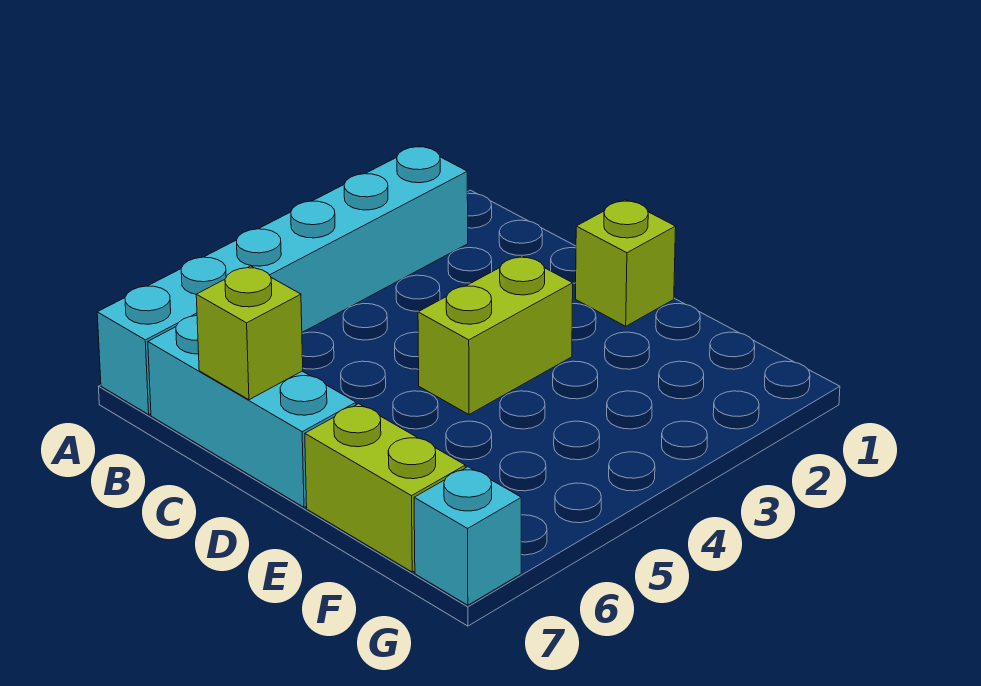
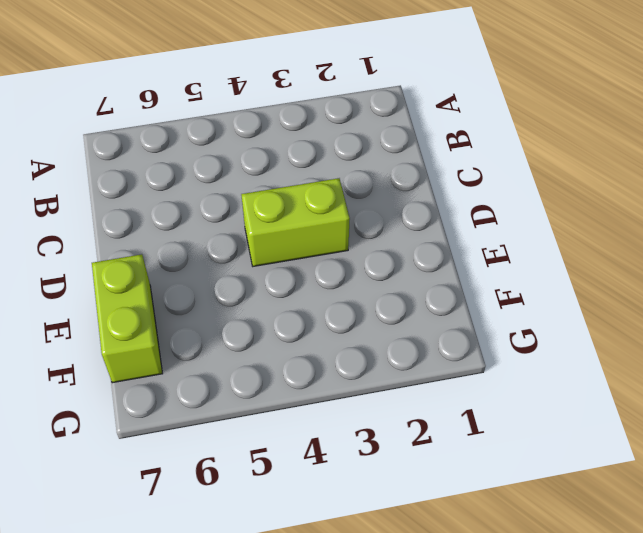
none -> cyan brick A2:A7 level 1
none -> cyan brick B7:D7 level 1

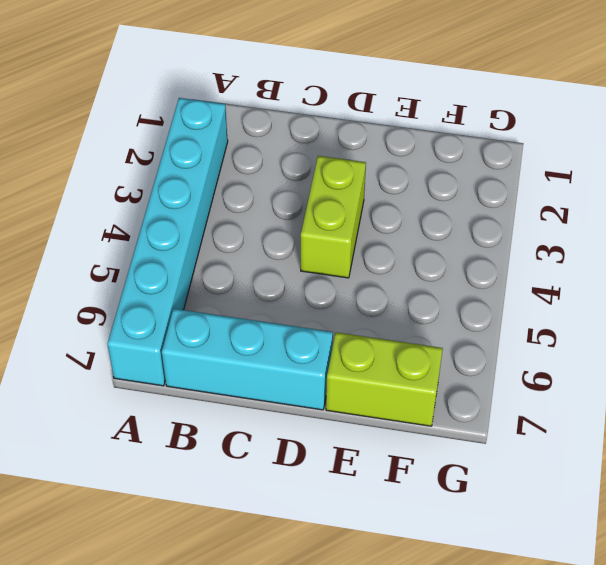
none -> lime brick D1 level 1
none -> cyan brick G7 level 1

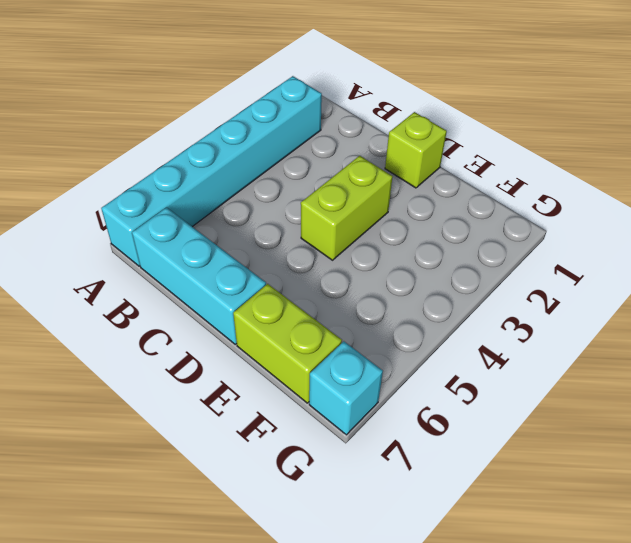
none -> lime brick C7 level 2

